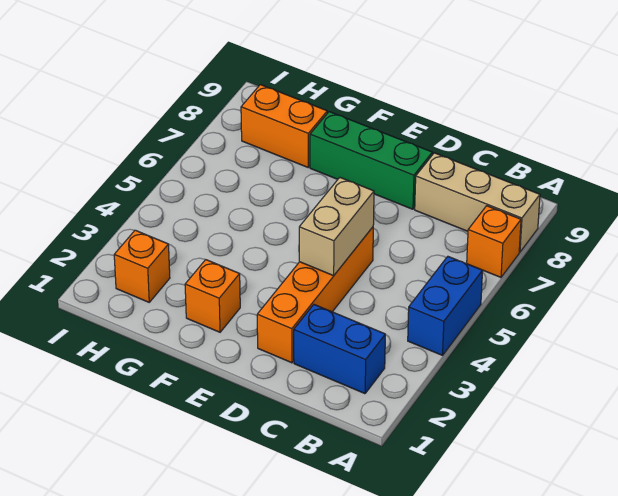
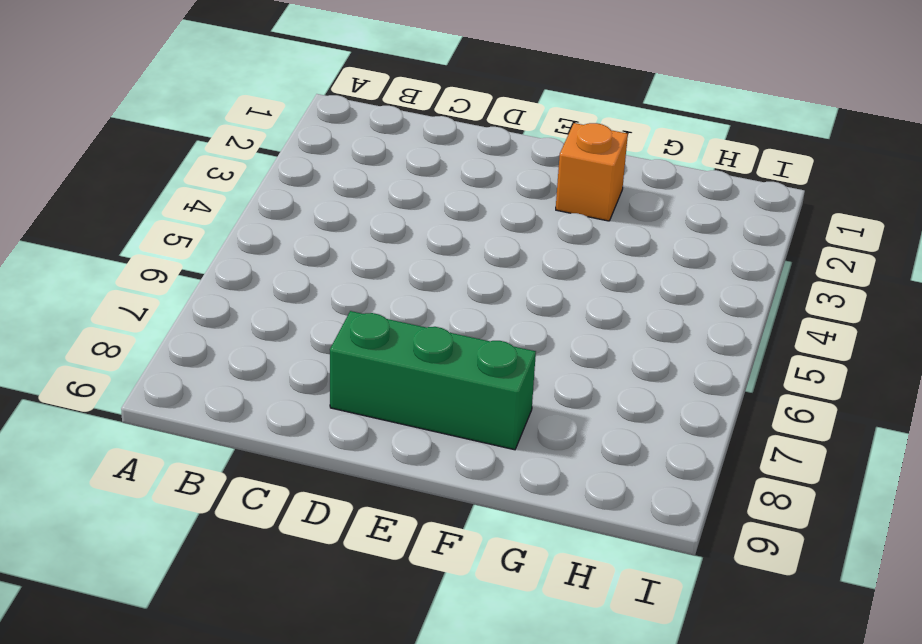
none -> blue brick A4:A5 level 1
none -> orange brick A7 level 1

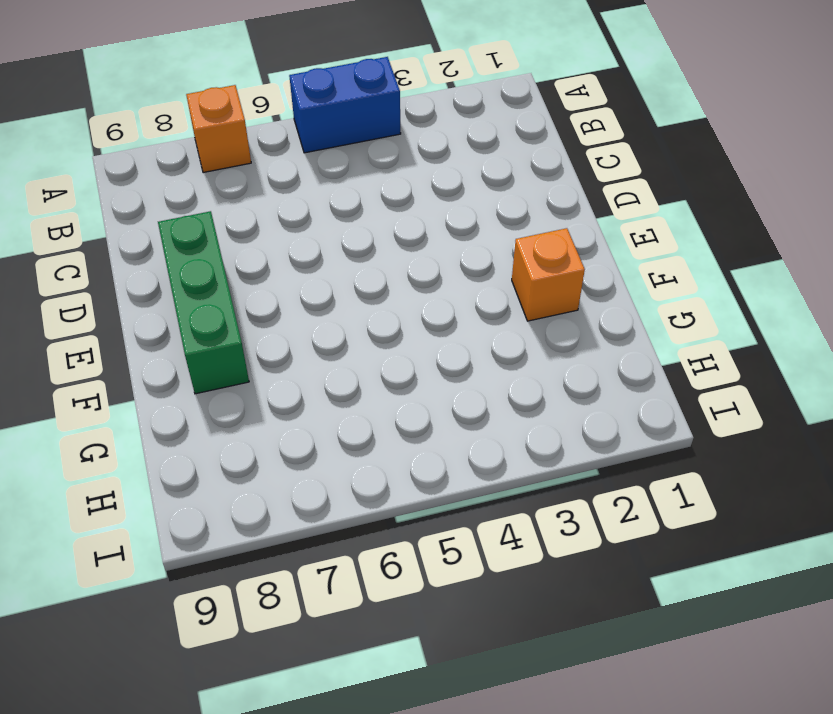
none -> tan brick A8:C8 level 1
none -> blue brick B2:C2 level 1

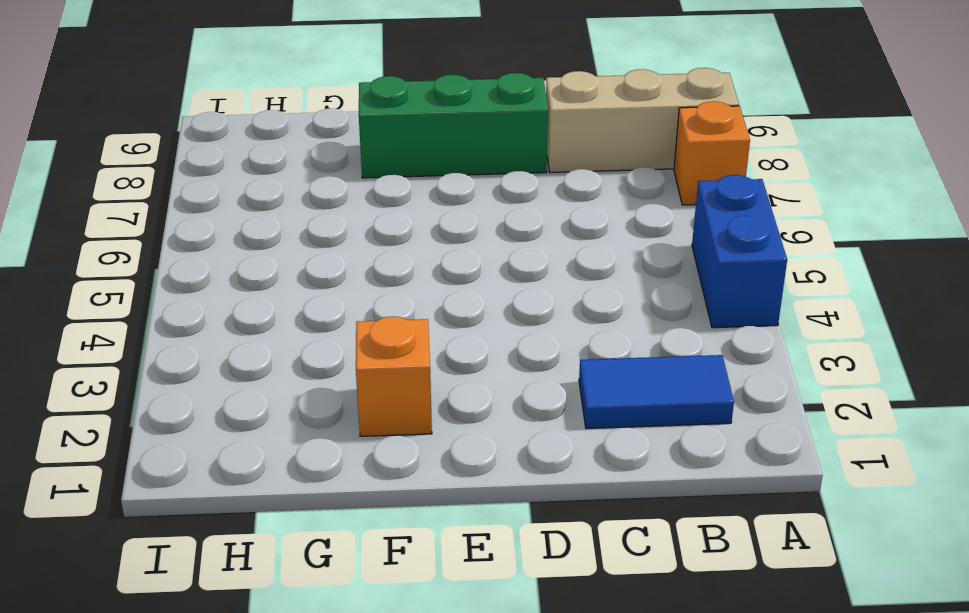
blue tile B2:C2 level 1 -> blue brick B2:C2 level 1
none -> orange brick D2:D5 level 1
none -> orange brick G8:H8 level 1

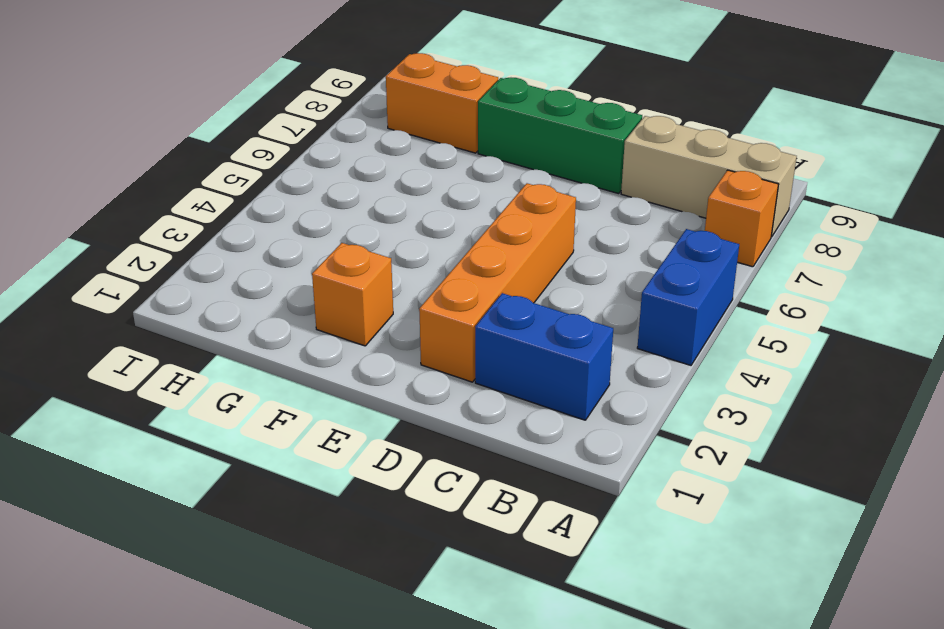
none -> orange brick H2 level 1
none -> tan brick D4:D5 level 2

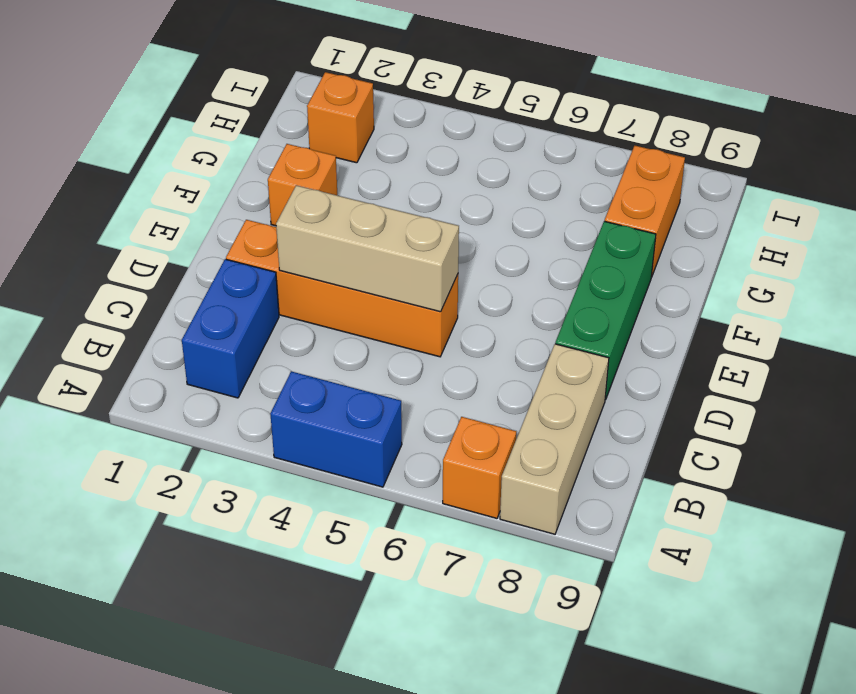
tan brick D3:D5 level 2 -> tan brick D4:D5 level 2

